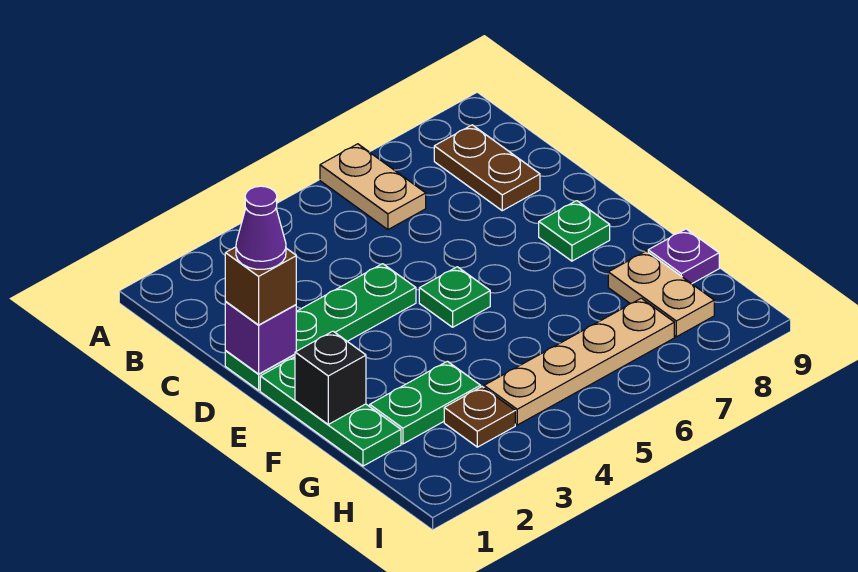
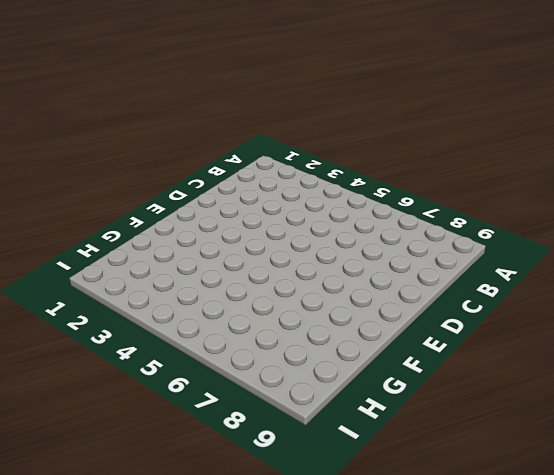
none -> tan plate A6:B6 level 1
none -> brown plate B8:C8 level 1
none -> green plate D1:D4 level 1

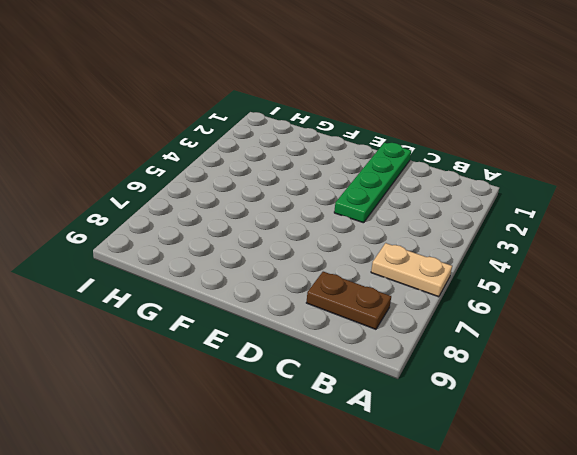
none -> green plate E1:G1 level 1
none -> green plate E5 level 1
none -> green plate E8 level 1

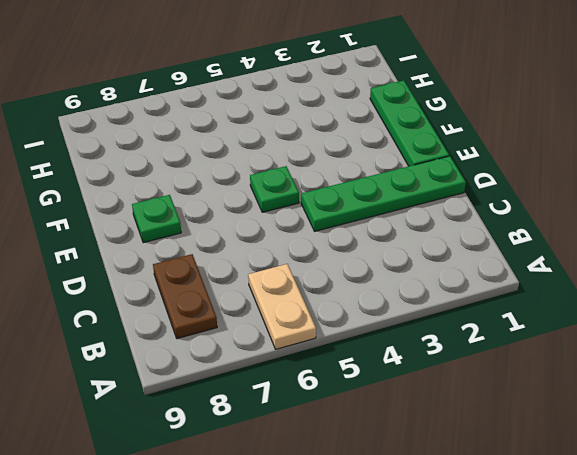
none -> green plate G2:G3 level 1
none -> tan plate G8:H8 level 1
none -> purple plate G9 level 1

